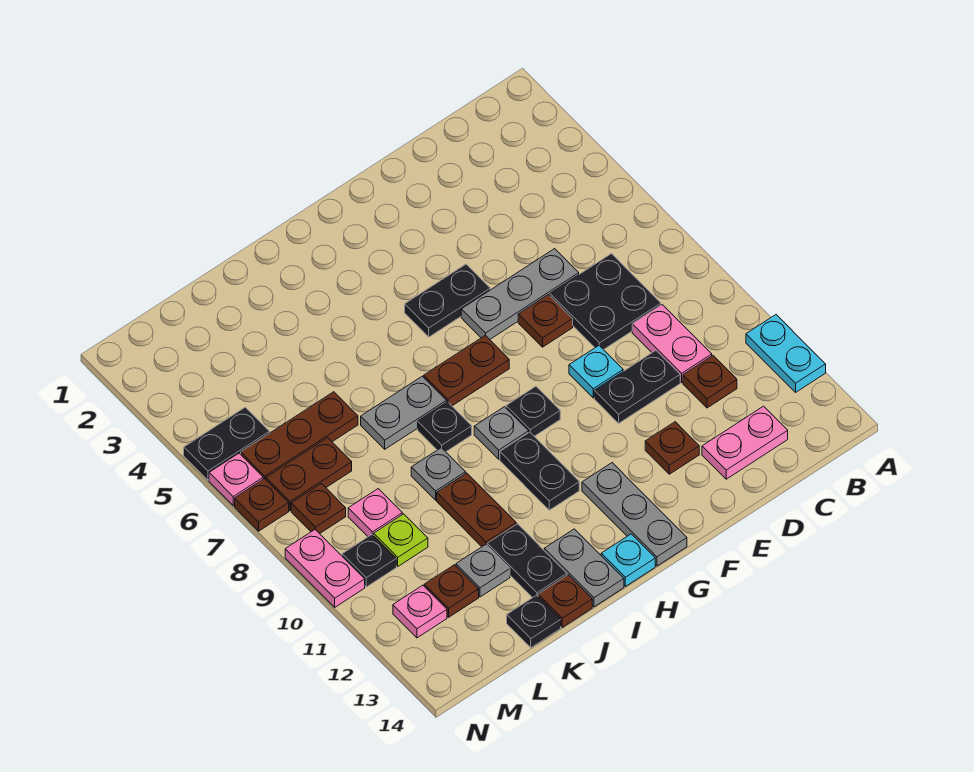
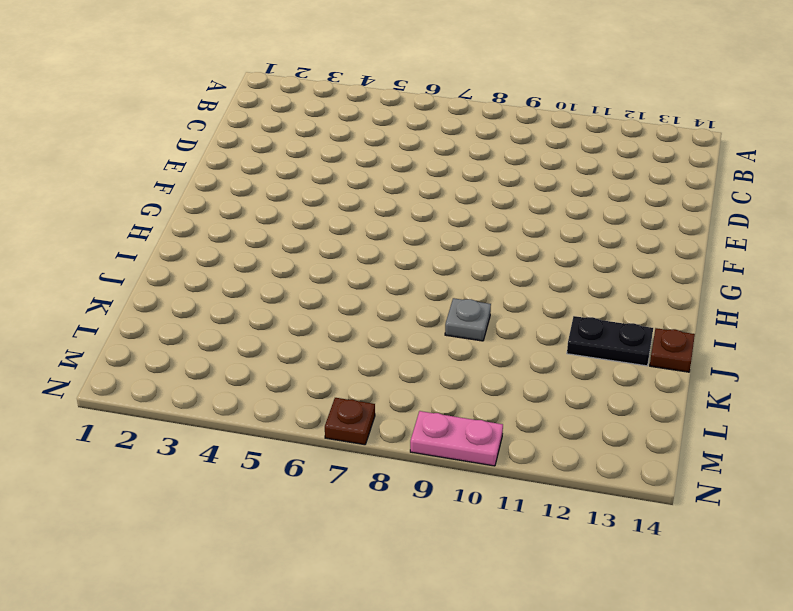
none -> cyan plate A11:A12 level 1
none -> black plate C7:D8 level 1
none -> pink plate C9:C10 level 1
none -> brown plate C11 level 1

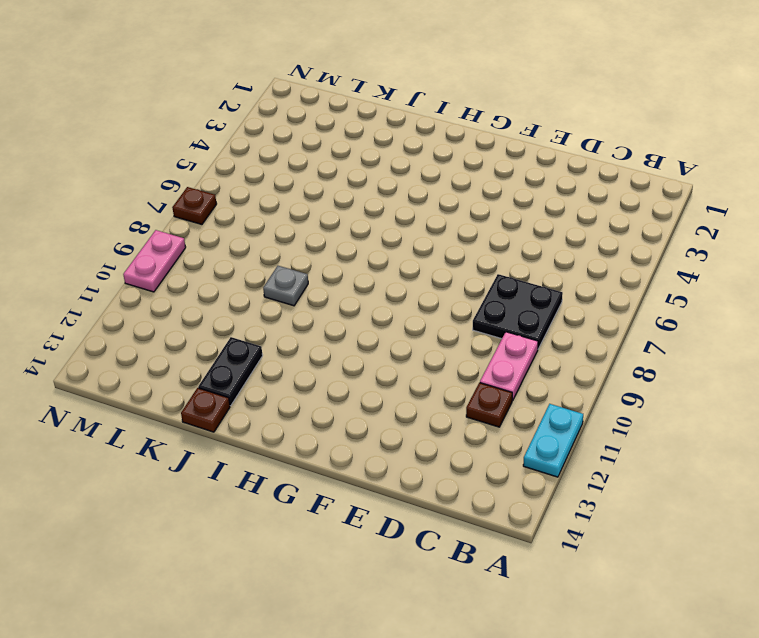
none -> pink plate C13:D13 level 1
none -> grey plate D6:F6 level 1
none -> black plate D10:E10 level 1
none -> brown plate E7 level 1

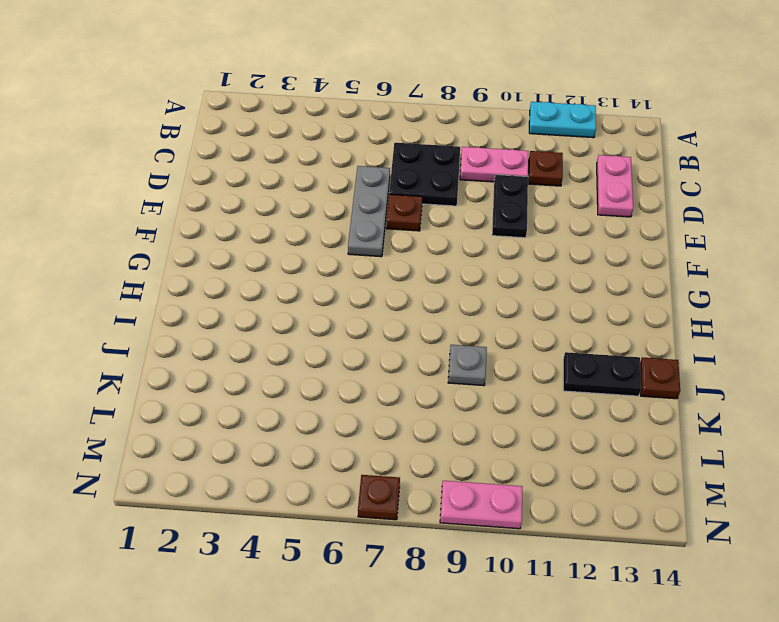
none -> cyan plate E9 level 1
none -> brown plate E12 level 1
none -> black plate F5:G5 level 1
none -> brown plate G7:H7 level 1

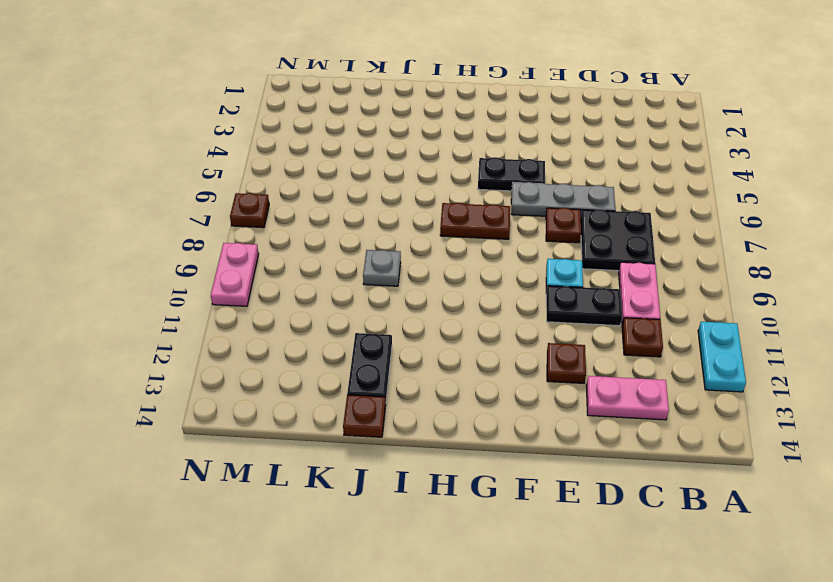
none -> black plate G9 level 1
none -> grey plate G12:G14 level 1
none -> grey plate H9 level 1
none -> black plate H10:H11 level 1

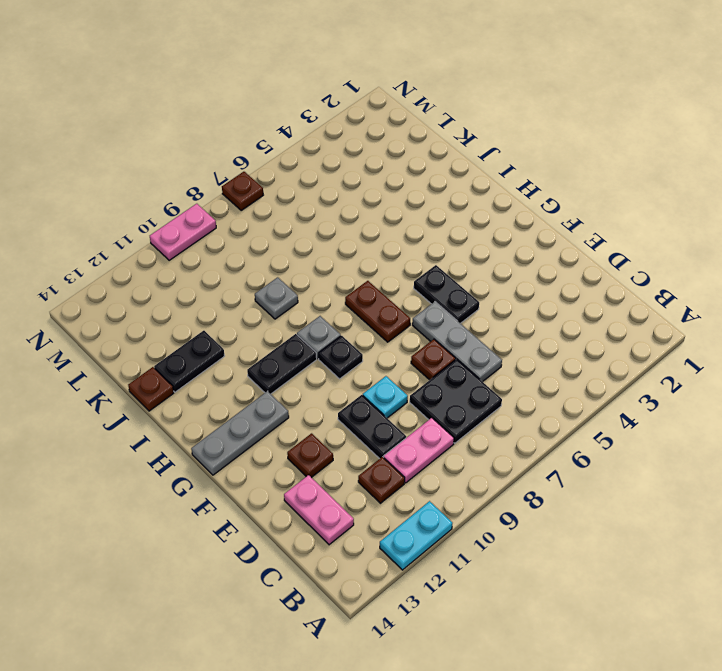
none -> cyan plate H14 level 1
none -> grey plate I7:J7 level 1
none -> black plate I8 level 1
none -> grey plate I13:I14 level 1

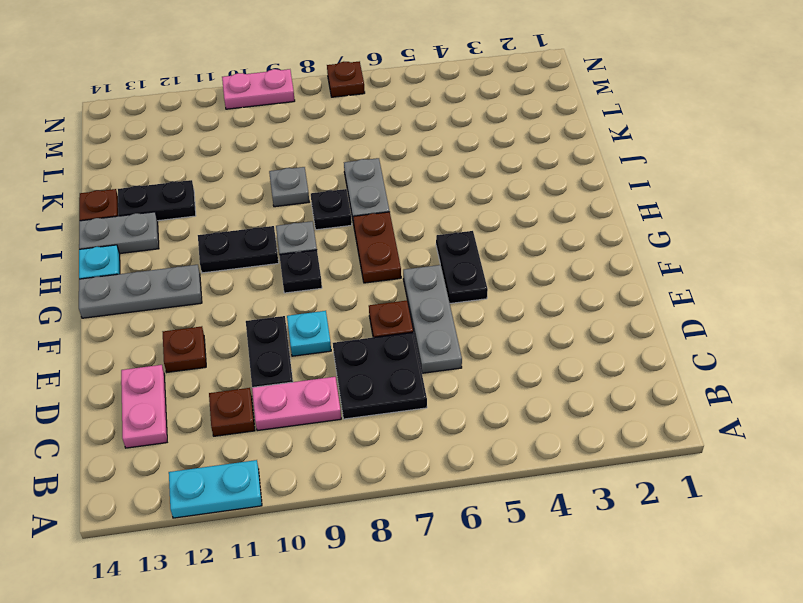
none -> brown plate J10:J11 level 1
none -> brown plate K6:M6 level 1
none -> grey plate K12 level 1
none -> black plate K14 level 1

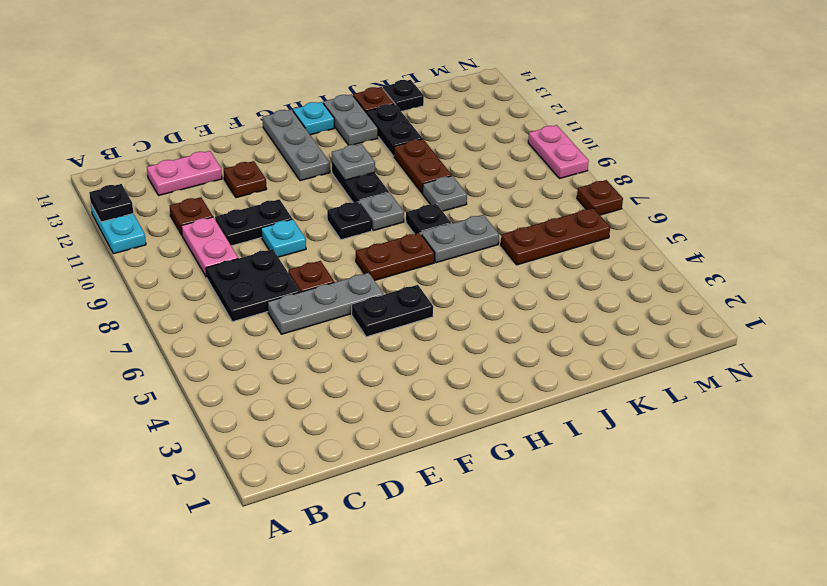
black plate A12 level 2 -> black plate M10 level 1
grey plate H11 level 2 -> grey plate K12 level 1
none -> brown plate L7:M7 level 1
none -> pink plate L9 level 1
none -> lime plate L10 level 1
none -> brown plate L12 level 1

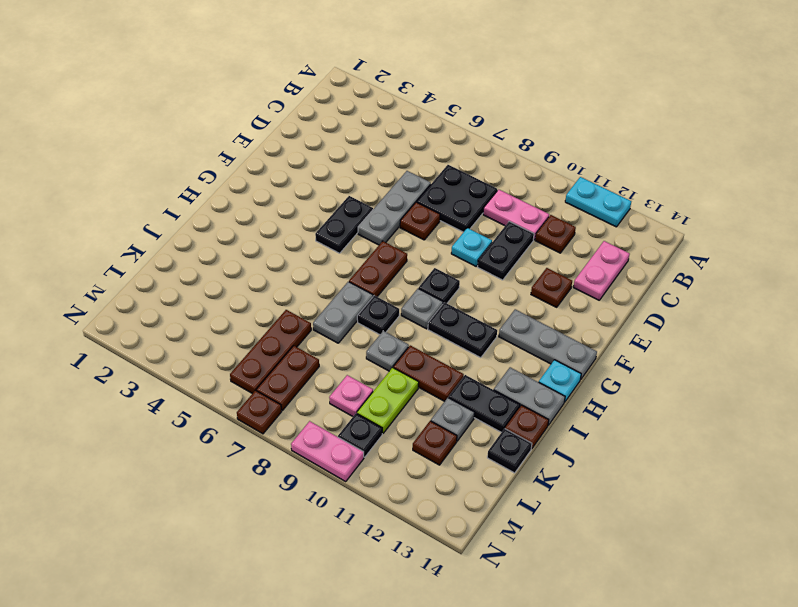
lime plate K10:L10 level 1 -> lime plate L10 level 1
none -> black plate M5:N5 level 1
none -> brown plate M8 level 1
none -> pink plate M12 level 1
none -> pink plate N6 level 1

